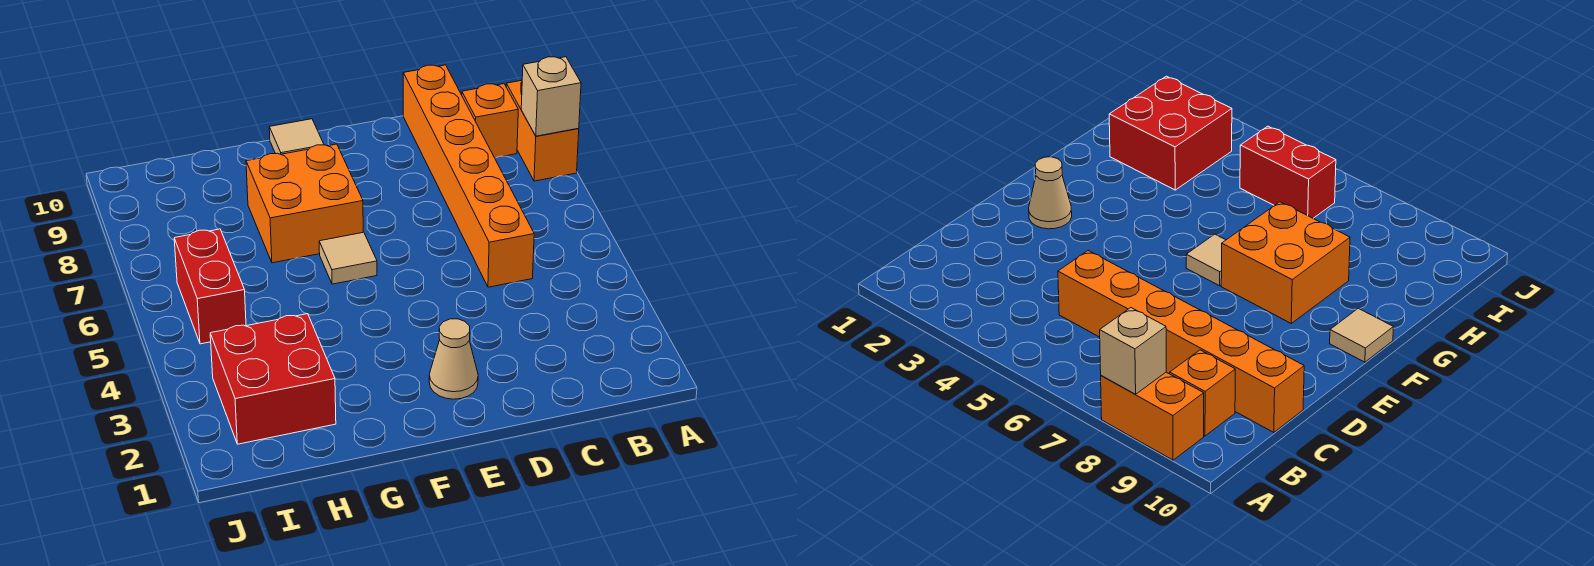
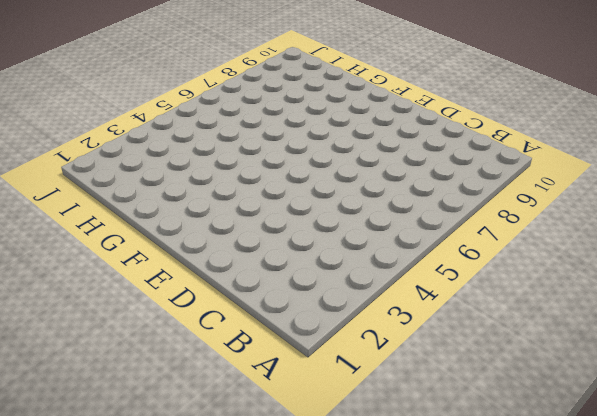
none -> orange brick A8:A9 level 1
none -> orange brick B9 level 1

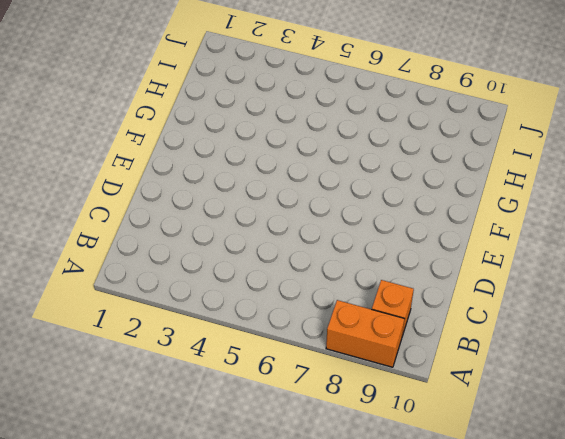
none -> orange brick C5:C10 level 1
none -> tan cone E2 level 1

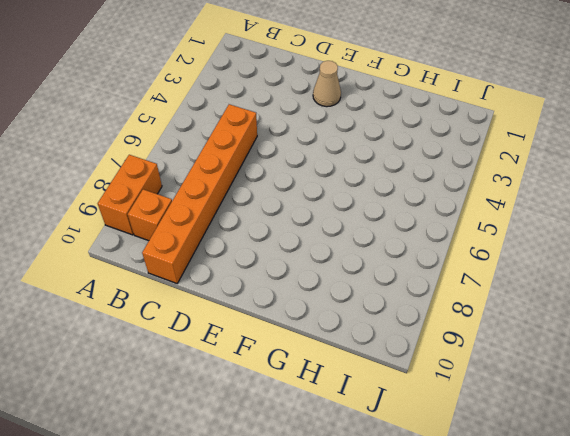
none -> tan tile F6 level 1
none -> orange brick F7:G8 level 1

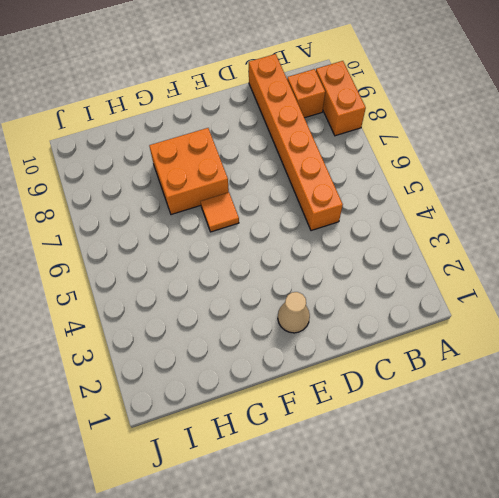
orange tile F6 level 1 -> tan tile F6 level 1
none -> tan tile F10 level 1
none -> red brick H2:I3 level 1

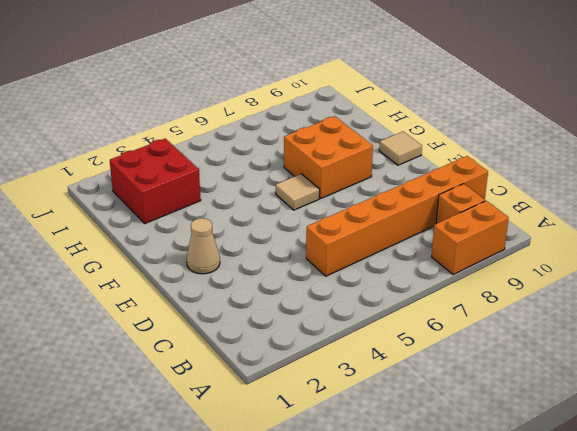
none -> red brick I5:I6 level 1
none -> tan brick A8 level 2

